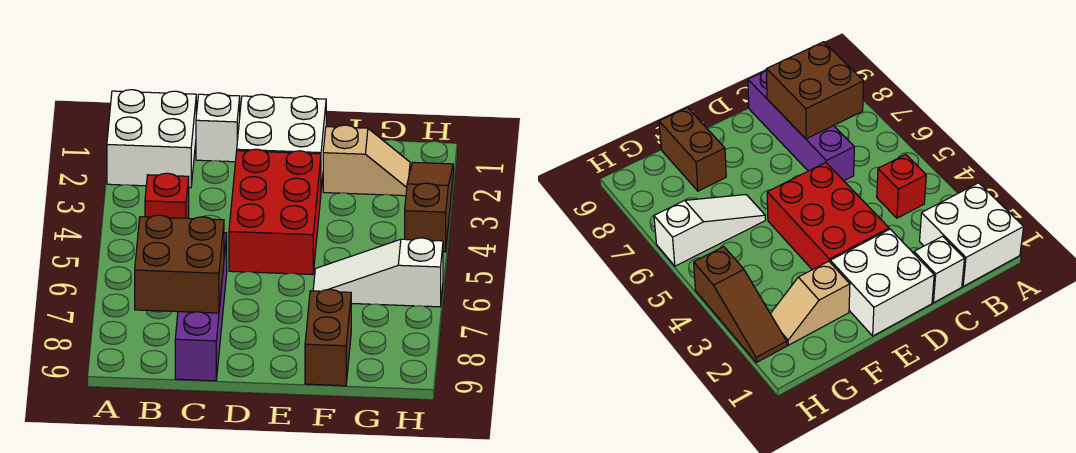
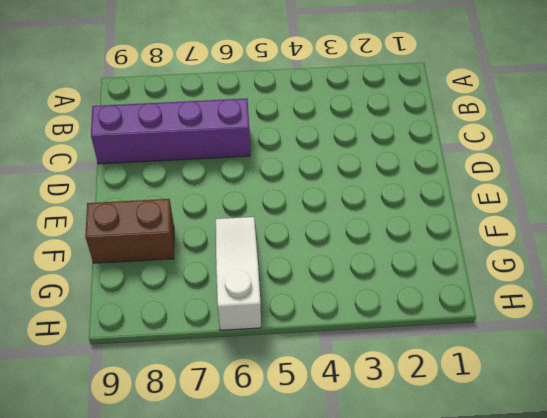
none -> white brick A1:B2 level 1
none -> red brick B4 level 1

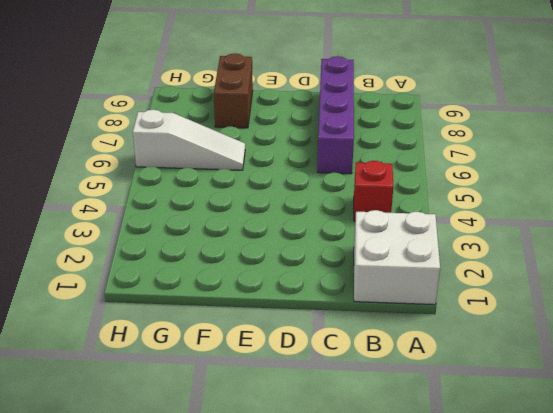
none -> white brick C1 level 1
none -> white brick D1:E2 level 1

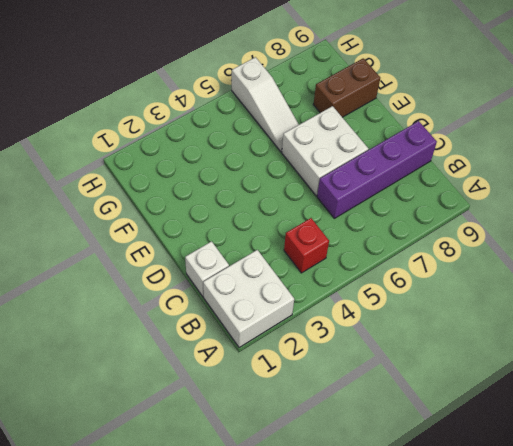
white brick D6:E7 level 1 -> white brick D1:E2 level 1
none -> red brick D3:E5 level 1
none -> tan slope F2:G2 level 1 top F

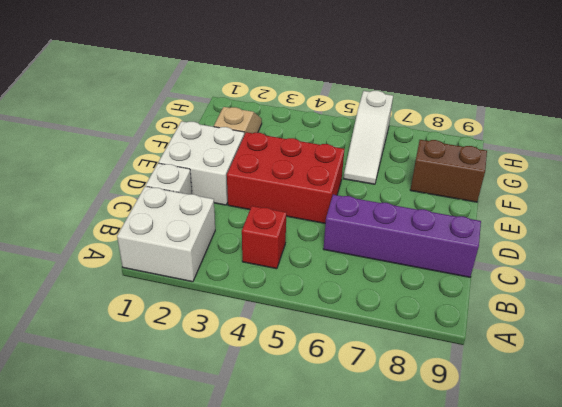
none -> brown slope H2:H4 level 1 top 4
none -> brown brick B7:C8 level 2

